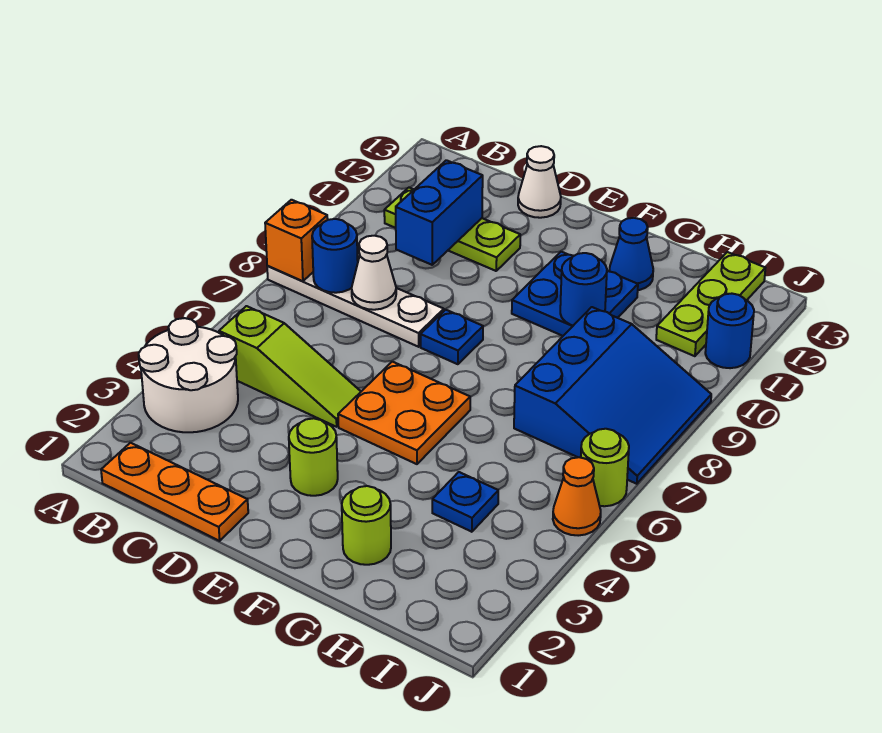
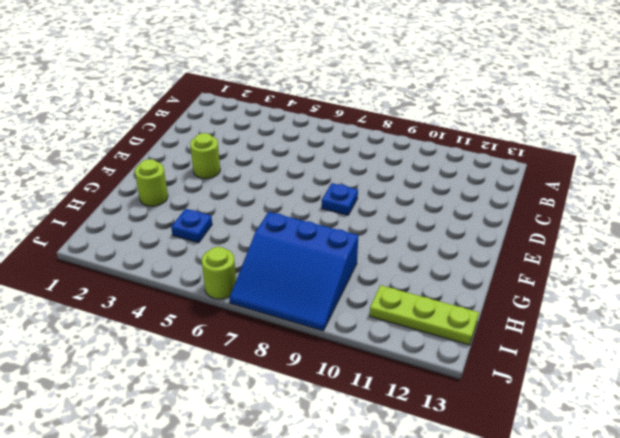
none -> white round brick A3:B4 level 1
none -> white plate A8:D8 level 1
none -> orange plate B1:D1 level 1

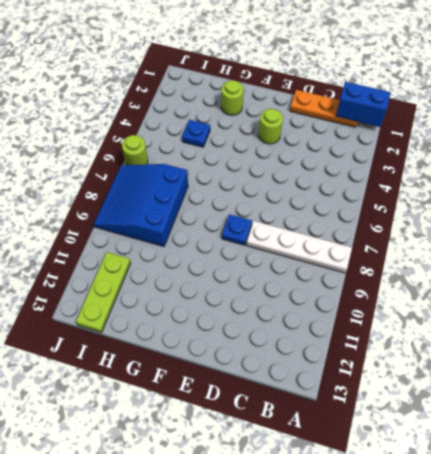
blue brick A1:B1 level 2 -> blue brick C10:C11 level 2
none -> white round brick A3:B4 level 1
none -> lime slope B5:D5 level 1 top B
none -> lime plate B11:D11 level 1

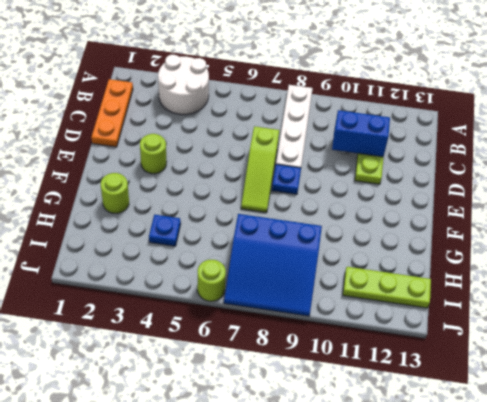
lime slope D7:F7 level 1 top D -> lime slope B5:D5 level 1 top B
none -> white cone D13 level 1
none -> orange plate E5:F6 level 1
none -> blue plate F10:G11 level 1

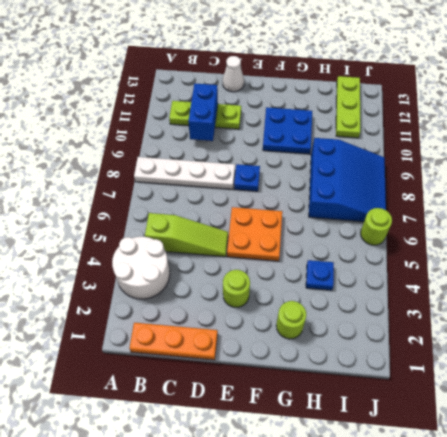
none -> blue cone G12 level 1
none -> orange cone J5 level 1
none -> blue round brick J11 level 1

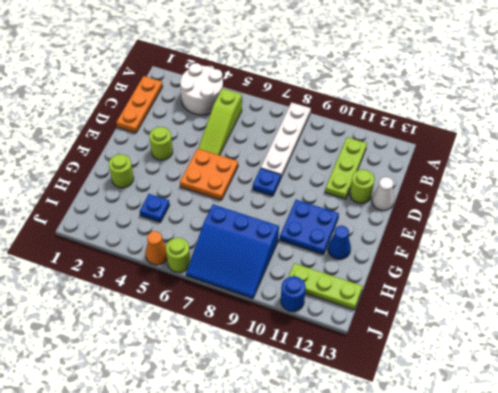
lime round brick D12 level 1 -> none
none -> orange brick A8 level 2
none -> blue round brick B8 level 2
none -> white cone C8 level 2

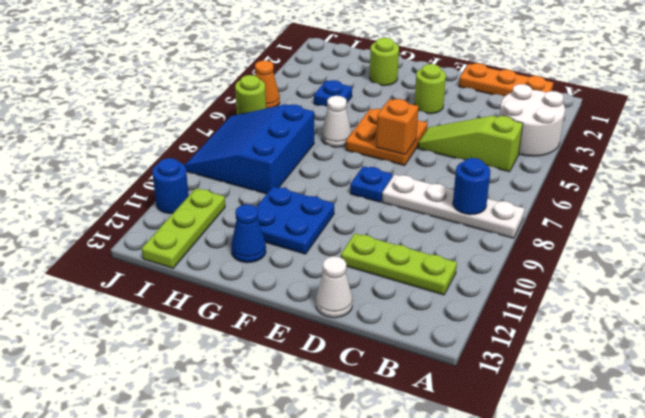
orange brick E6 level 2 -> orange brick A8 level 2
white cone G6 level 1 -> white cone C8 level 2
none -> blue brick C10:C11 level 2
none -> blue round brick G10 level 2

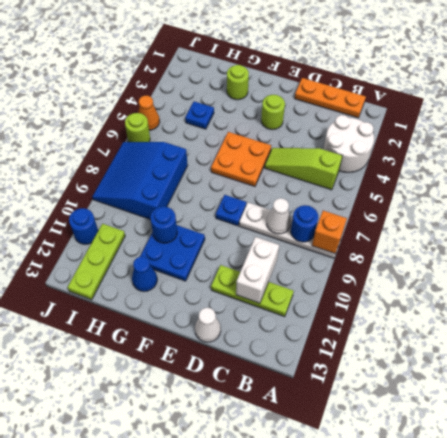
white brick C10:C11 level 2 -> blue brick C10:C11 level 2

